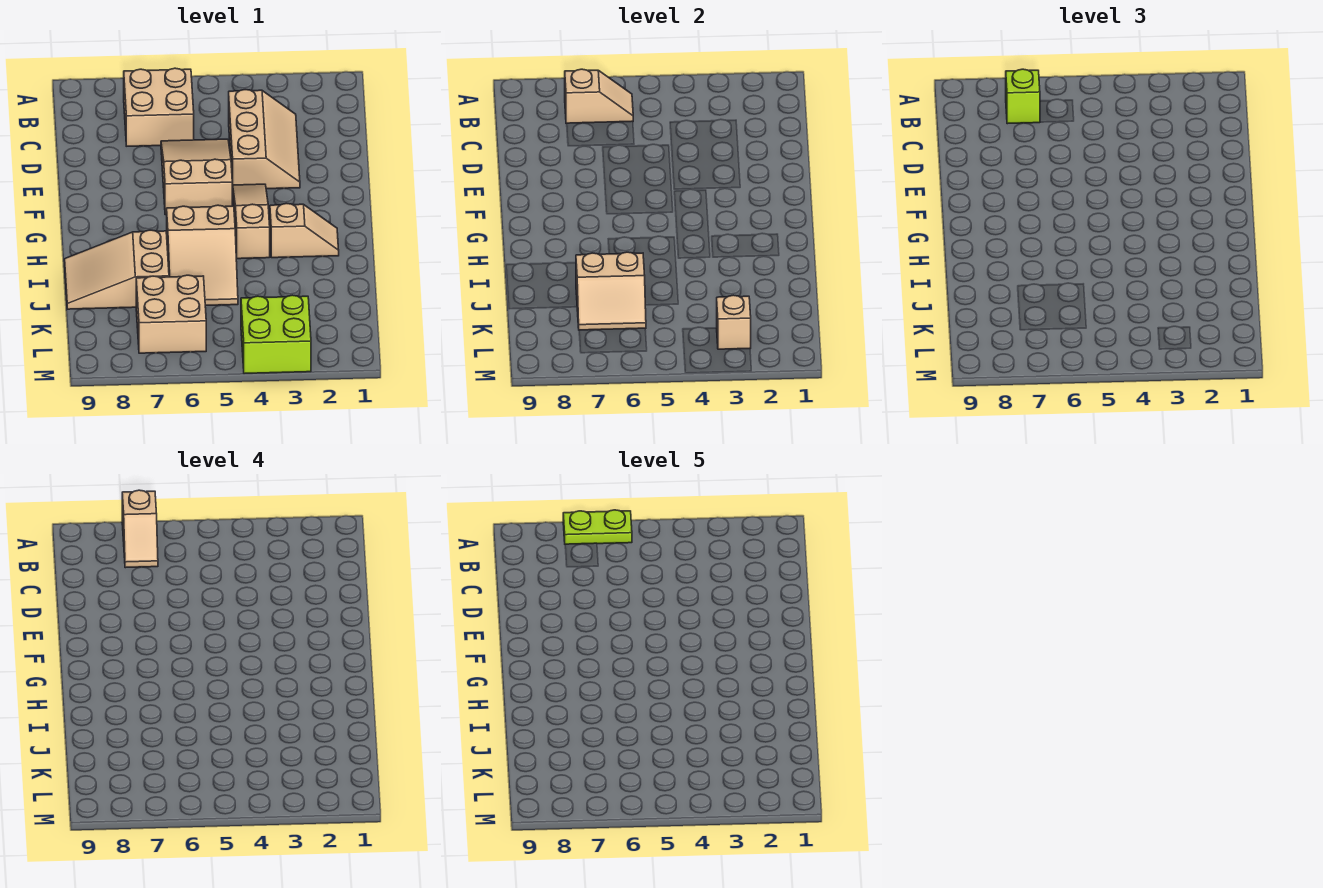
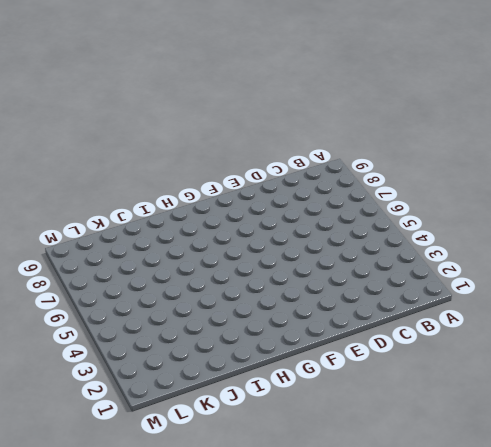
none -> tan brick B6:C7 level 1
none -> tan slope C3:E4 level 1 top 4
none -> tan slope D5:F6 level 1 top F

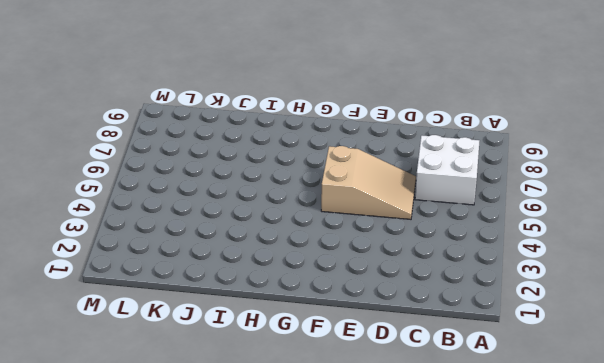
white brick B6:C7 level 1 -> tan brick B6:C7 level 1
none -> tan slope C3:E4 level 1 top 4
none -> tan slope F4:H4 level 1 top H
none -> tan slope H2:H3 level 1 top 3

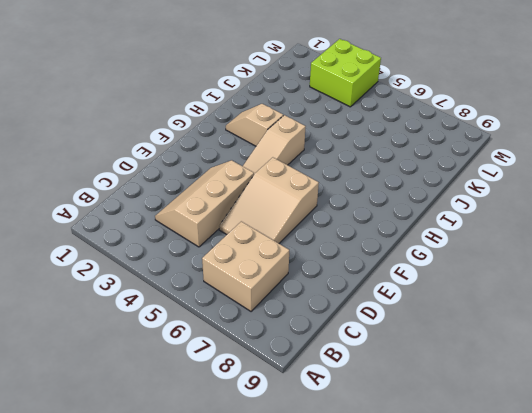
none -> tan slope H5:J6 level 1 top H
none -> tan slope I7:J9 level 1 top 7
none -> tan brick K6:L7 level 1

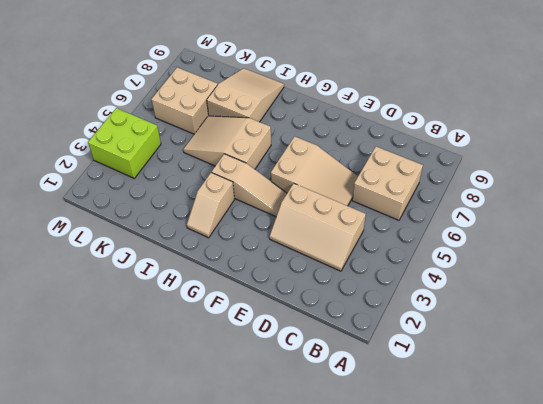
none -> tan slope B6:B7 level 2 top 7
none -> tan slope J6:K7 level 2 top J
none -> tan brick L3 level 2

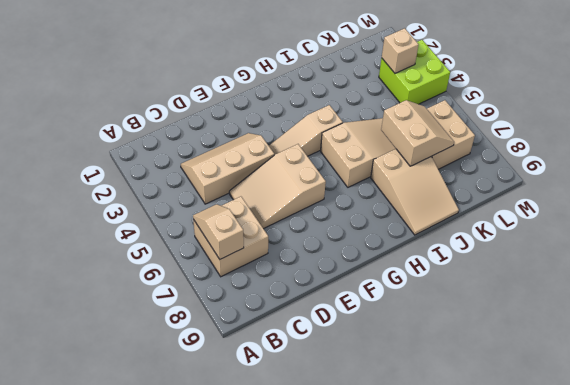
none -> tan slope H2:H3 level 1 top 3
none -> lime brick B7 level 3
none -> tan slope A7:B7 level 4 top A

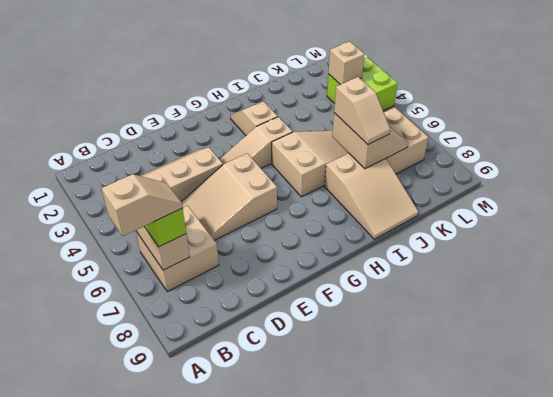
tan slope J6:J7 level 3 top 6 -> none
none -> lime plate A6:A7 level 5

